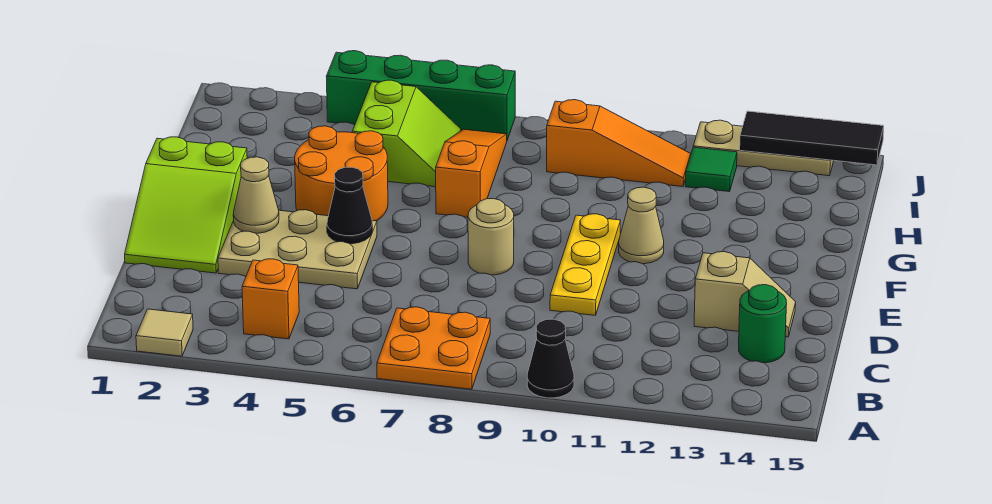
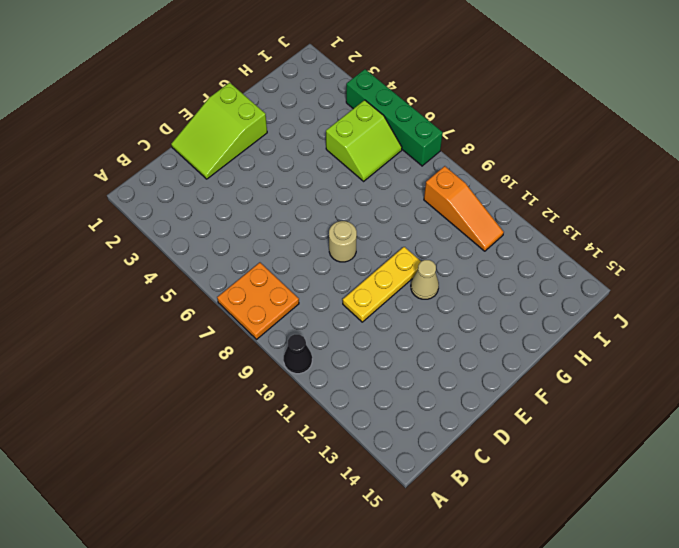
none -> tan tile A2 level 1
none -> orange brick B4 level 1
none -> green round brick C14 level 1

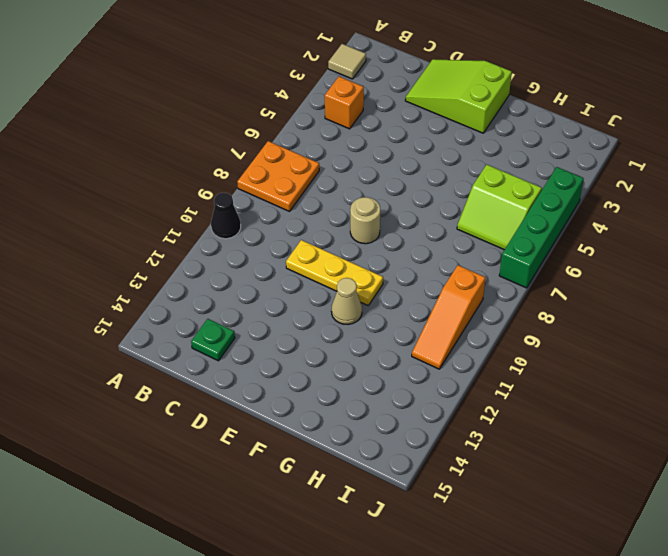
green plate C14 level 1 -> green round brick C14 level 1
none -> tan plate D3:E5 level 1
none -> tan slope D13:D14 level 1 top 13
none -> orange round brick F4:G5 level 1

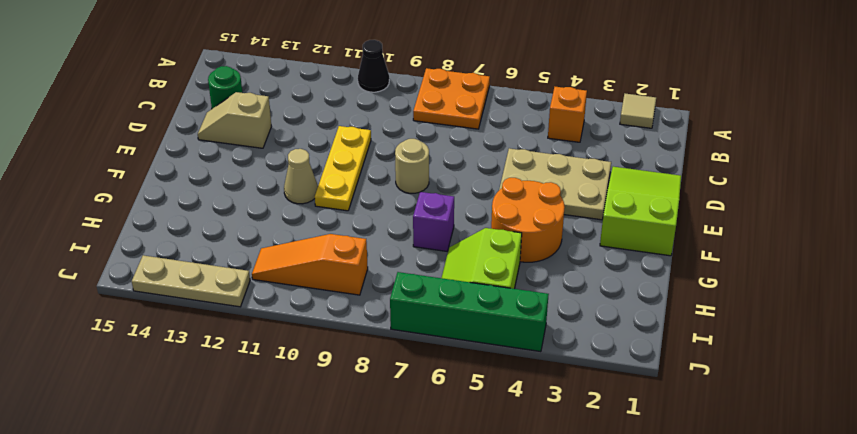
purple brick G7 level 1 -> orange slope G7:I7 level 1 top G
none -> green tile I12 level 1
none -> tan cone E3 level 2
none -> black cone E5 level 2

